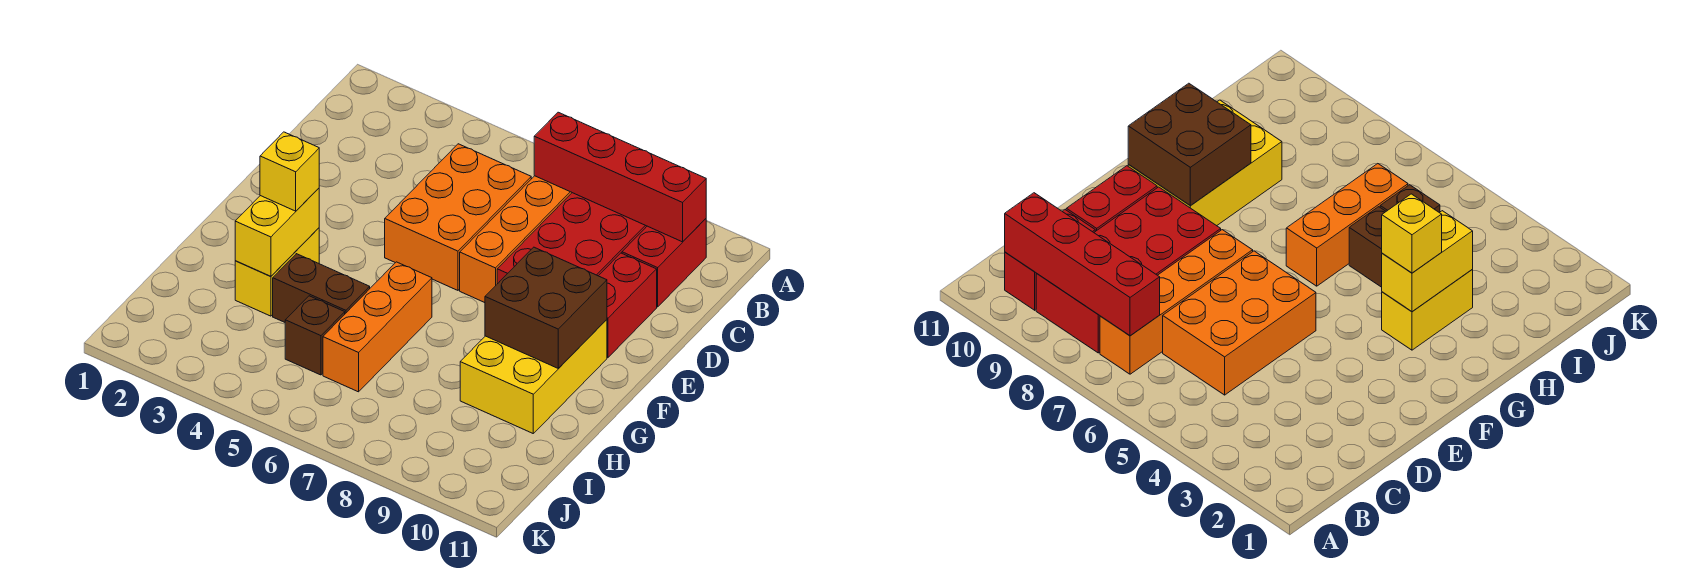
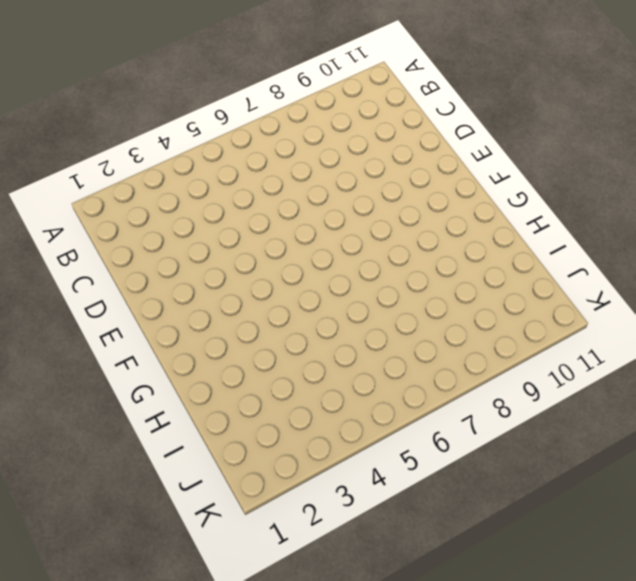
none -> orange brick B7:E7 level 1
none -> red brick B8:E9 level 1
none -> red brick B10:C10 level 1

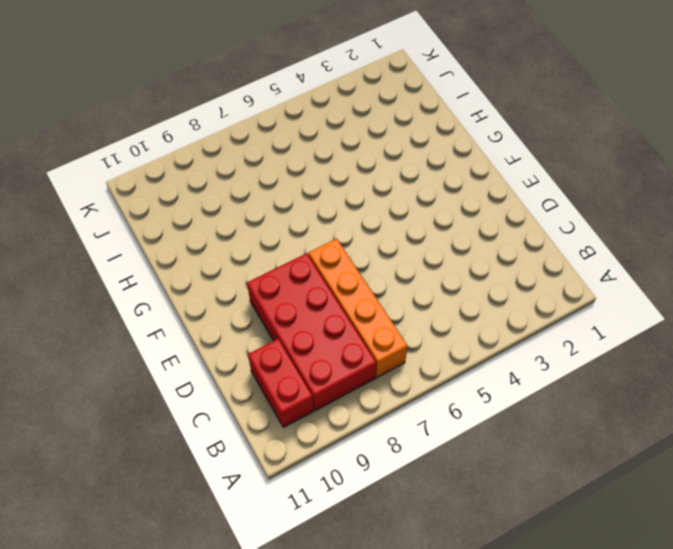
none -> orange brick C5:E6 level 1
none -> red brick D10:E10 level 1
none -> yellow brick F9:H10 level 1

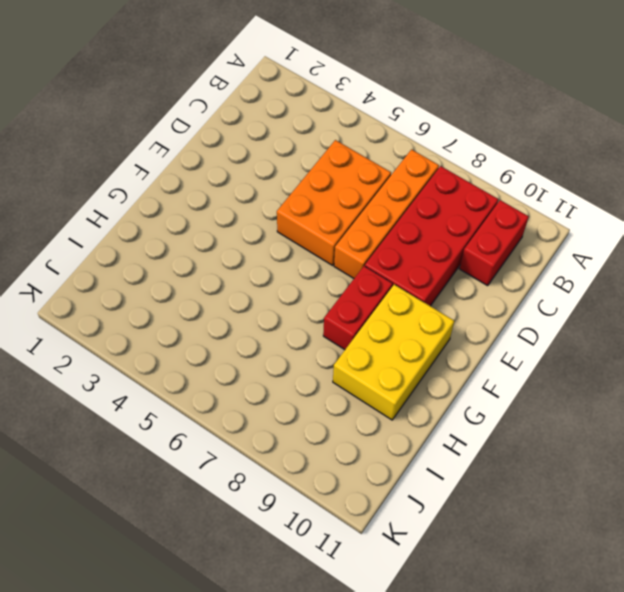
red brick F8:G8 level 1 -> red brick D10:E10 level 1
none -> yellow brick G3:H3 level 1
none -> orange brick G6:I6 level 1
none -> brown brick H4:H5 level 1

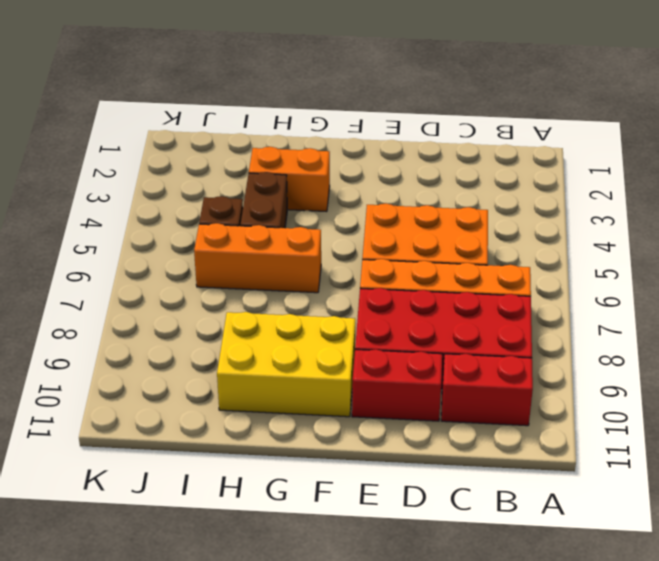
orange brick G3:H3 level 1 -> yellow brick G3:H3 level 1
none -> red brick B7:B10 level 2
none -> brown brick F9:G10 level 2
none -> yellow brick G3:H3 level 2

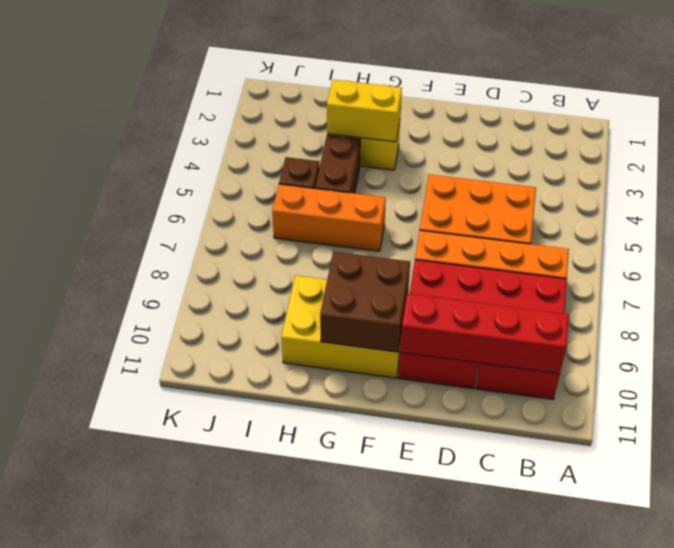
red brick B10:E10 level 2 -> red brick B7:B10 level 2
none -> yellow brick G3 level 3

